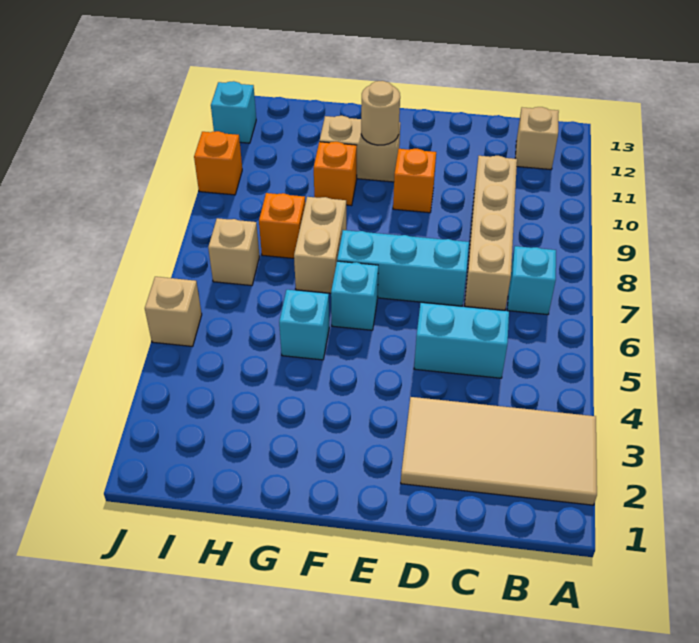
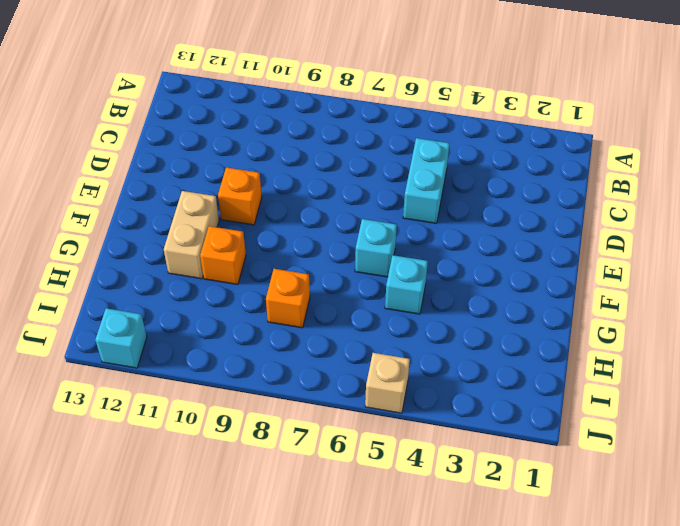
none -> tan tile A2:D3 level 1
none -> cyan brick B7 level 1
none -> tan brick B12 level 1

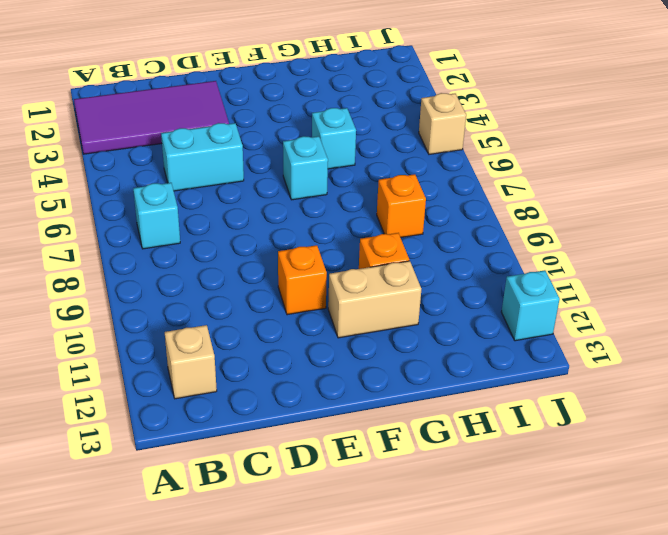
purple tile A2:D3 level 1 -> tan tile A2:D3 level 1
none -> tan brick C7:C10 level 1
none -> cyan brick D7:F7 level 1
none -> tan brick G7:G8 level 1

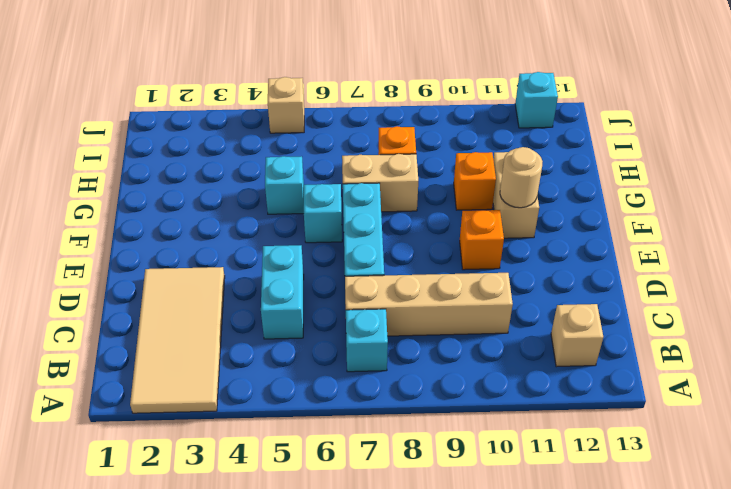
none -> tan brick I7 level 1
none -> orange brick J10 level 1

